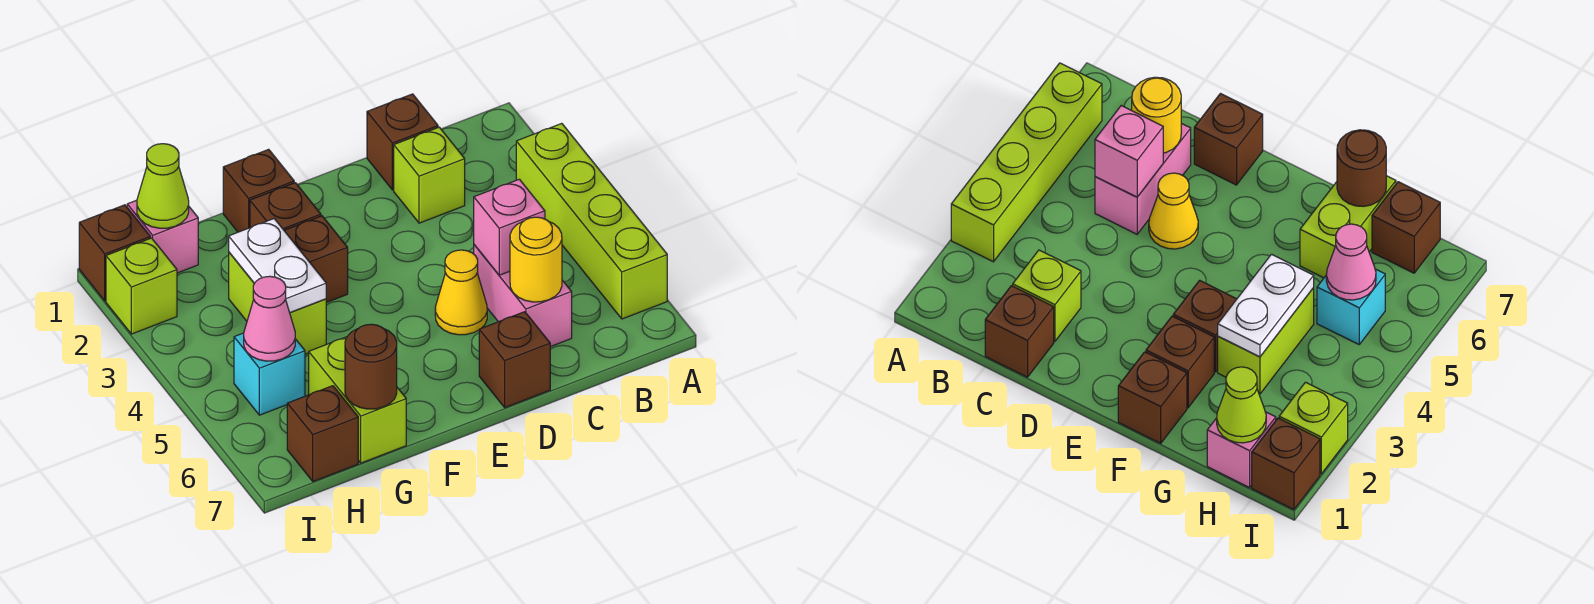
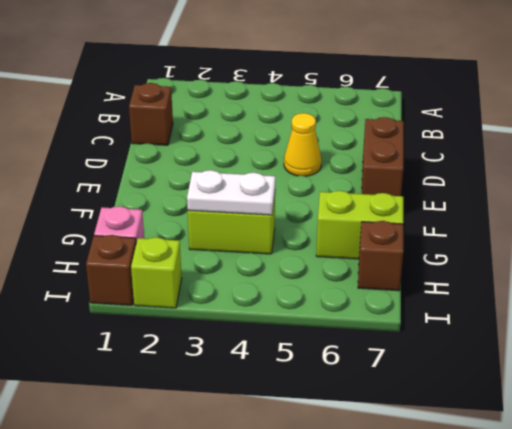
brown brick D7:E7 level 1 -> brown brick D7 level 1
none -> lime brick A3:A6 level 1
none -> lime brick C2 level 1
none -> pink brick C5:C6 level 1

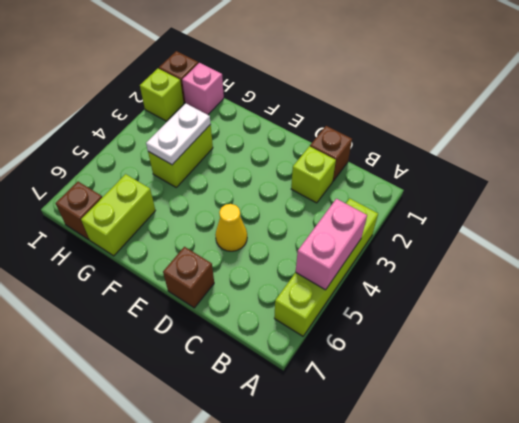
pink brick A4:A5 level 2 -> pink brick C5:C6 level 1
none -> brown brick F1 level 1
none -> brown brick F2 level 1
none -> brown brick F3 level 1

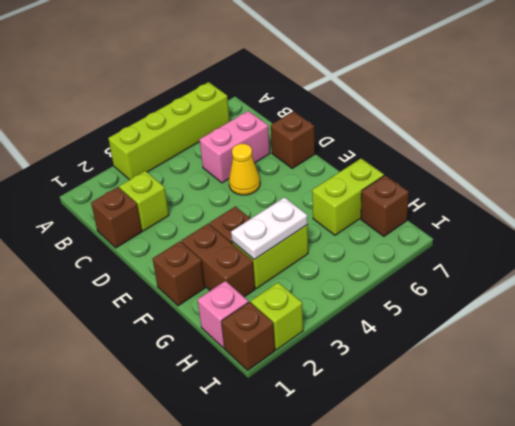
brown brick F2:G2 level 1 -> brown brick F2 level 1
none -> cyan brick H5 level 1
none -> pink brick C5 level 2
none -> yellow round brick C6 level 2

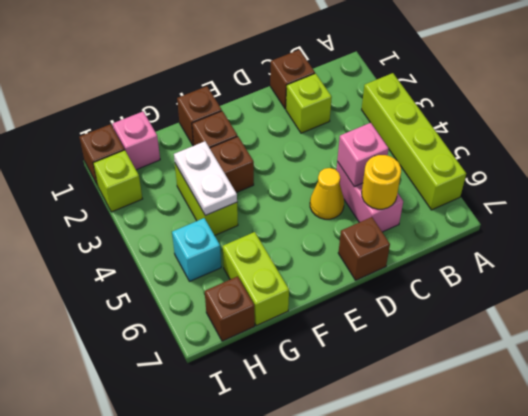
none -> brown round brick G7 level 2
none -> lime cone H1 level 2
none -> pink cone H5 level 2

